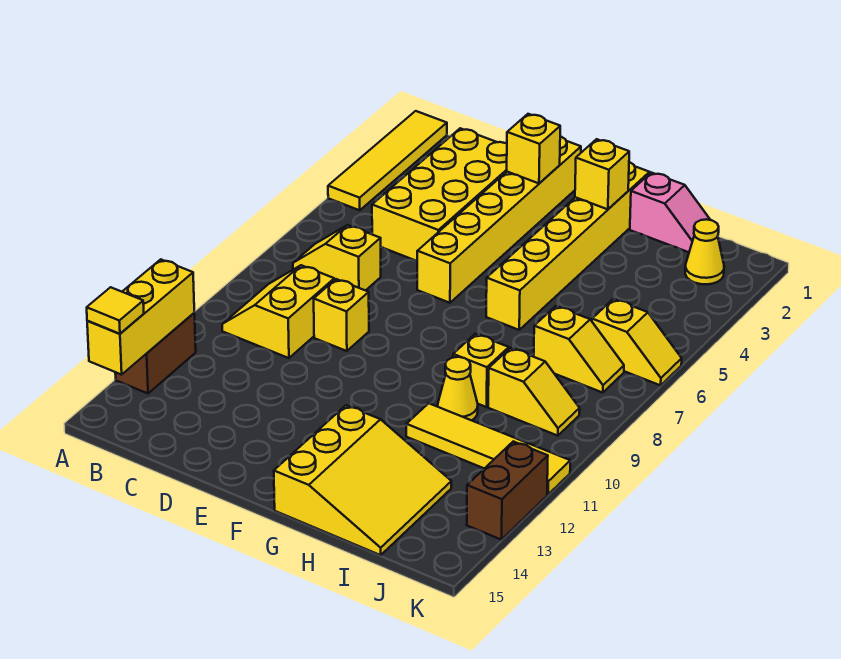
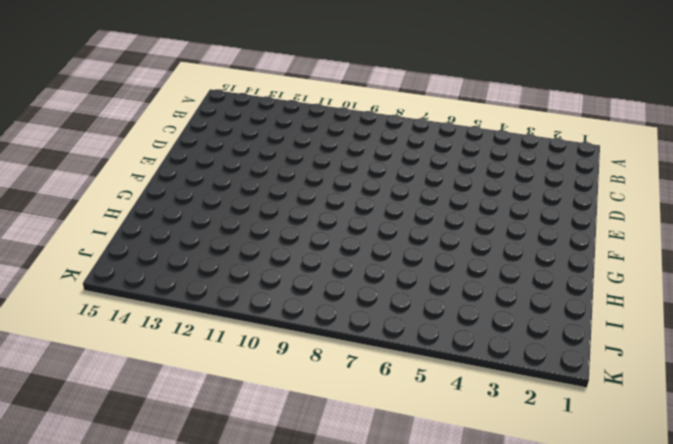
none -> yellow tile A1:A4 level 1
none -> brown brick A12:A13 level 1
none -> yellow slope B7:C7 level 1 top C

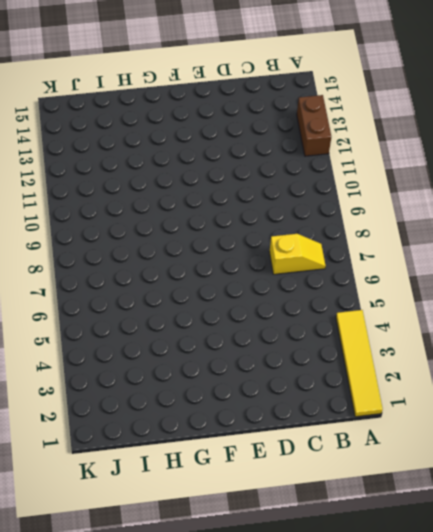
none -> yellow slope B9:C10 level 1 top C
none -> yellow brick C2:D5 level 1
none -> yellow brick D9 level 1

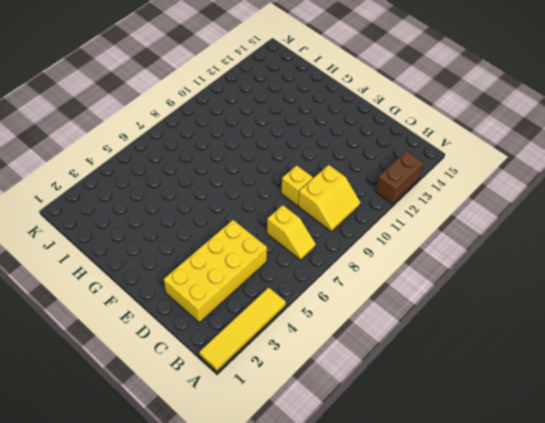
none -> yellow brick E1:E6 level 1
none -> yellow brick G1:G6 level 1
none -> yellow slope G13:I15 level 1 top G

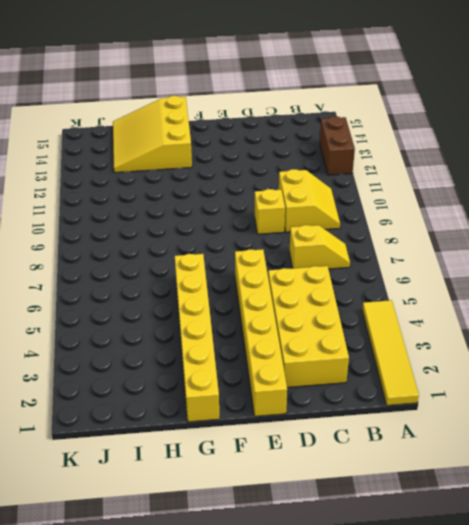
none -> pink slope H1:I1 level 1 top H
none -> yellow brick H9 level 1
none -> yellow cone H10 level 1

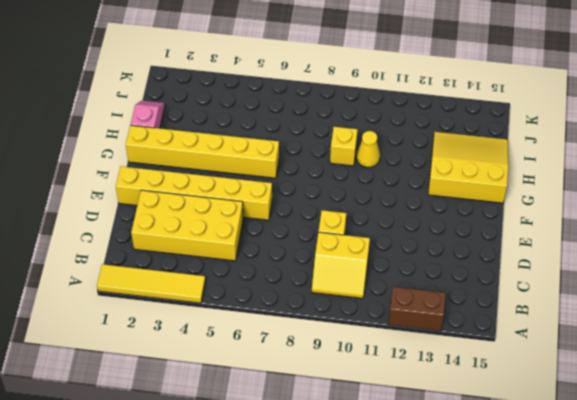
none -> yellow slope B7:C7 level 1 top C
none -> yellow tile H11:K11 level 1
none -> yellow slope I7:J7 level 1 top I

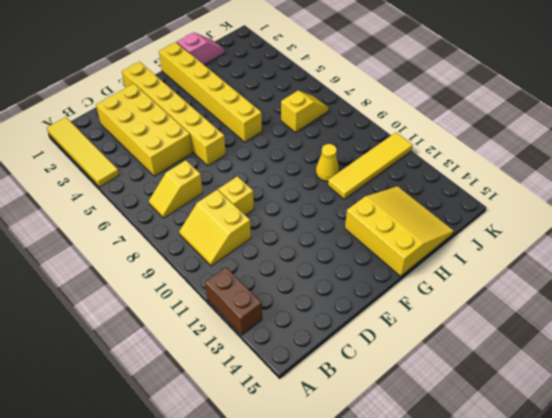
none -> yellow brick H9 level 1
none -> yellow slope I9:J9 level 1 top I
none -> yellow cone J2 level 1

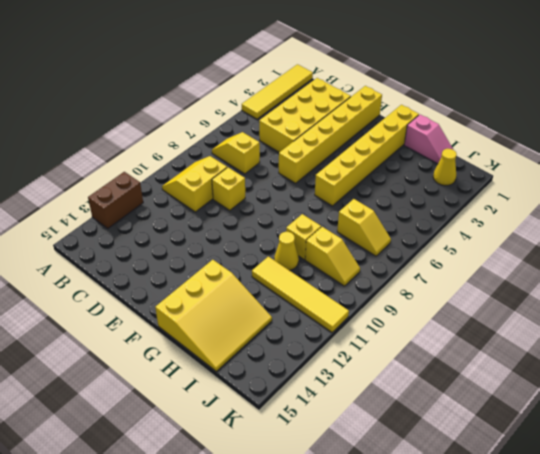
none -> yellow slope J6:K6 level 1 top J
none -> brown brick K12:K13 level 1
none -> yellow brick A12:A14 level 2

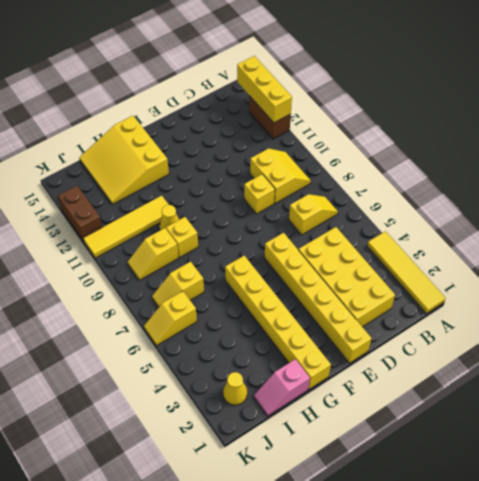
none -> yellow brick E2 level 2
none -> yellow brick G2 level 2
none -> yellow tile A14 level 3

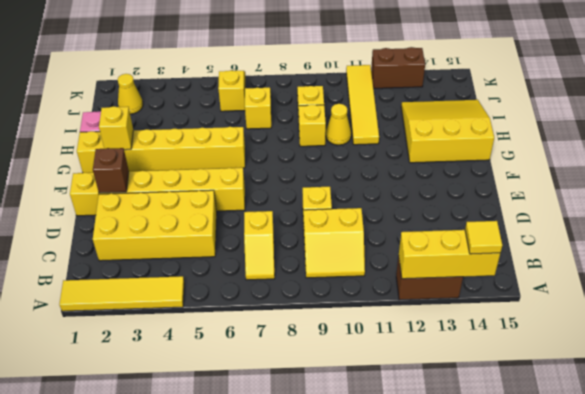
brown brick E2 level 2 -> yellow brick E2 level 2

